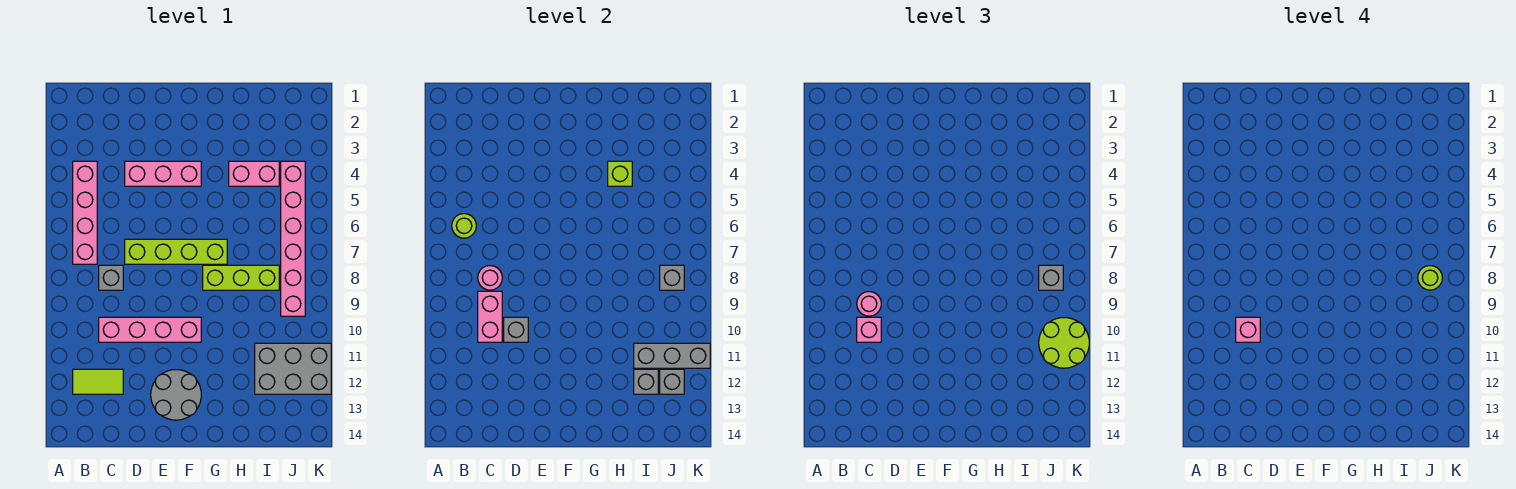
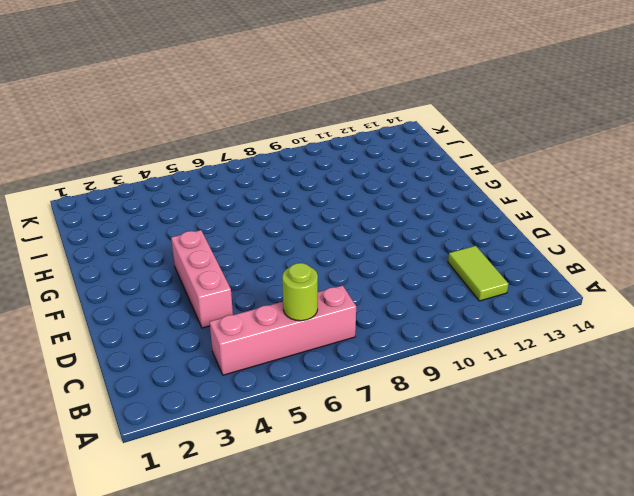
none -> grey brick C8 level 1
none -> pink brick C10:F10 level 1
none -> lime brick D7:G7 level 1

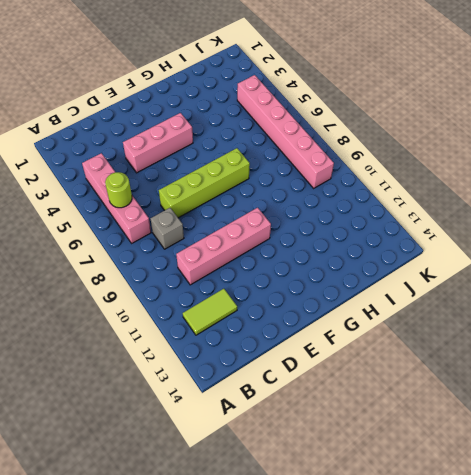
none -> grey round brick E12:F13 level 1
none -> lime brick G8:I8 level 1
none -> pink brick H4:I4 level 1

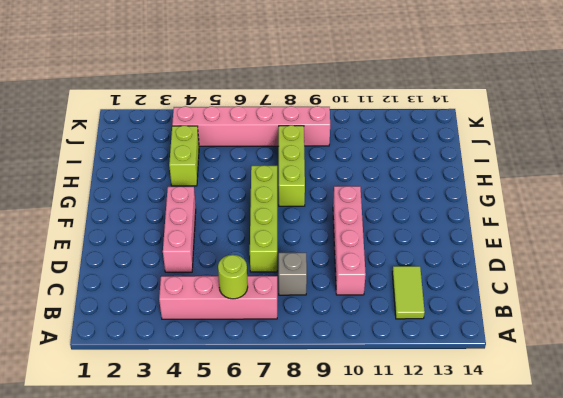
lime brick H4:I4 level 1 -> pink brick H4:I4 level 1
none -> grey round brick E12:F13 level 1
none -> grey brick I11:K12 level 1
none -> pink round brick C8 level 2

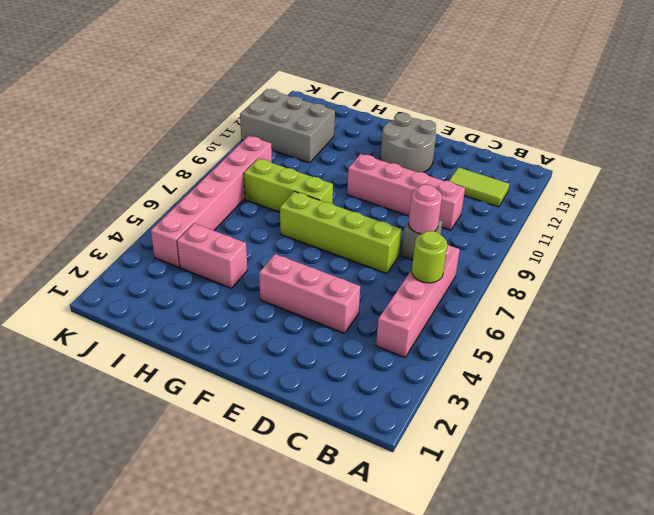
none -> pink brick C9:C10 level 2
none -> grey brick D10 level 2
none -> lime brick H4 level 2

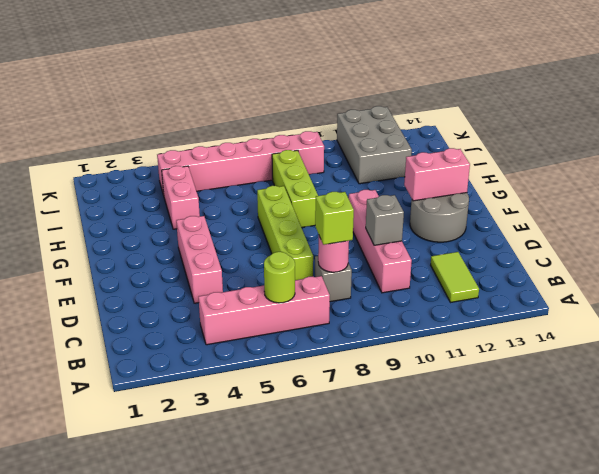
lime brick C8 level 3 -> lime brick H4 level 2
pink brick F12:F13 level 2 -> pink brick C9:C10 level 2
none -> grey brick I11:K11 level 2
none -> grey brick I12 level 2
none -> grey brick J8 level 2

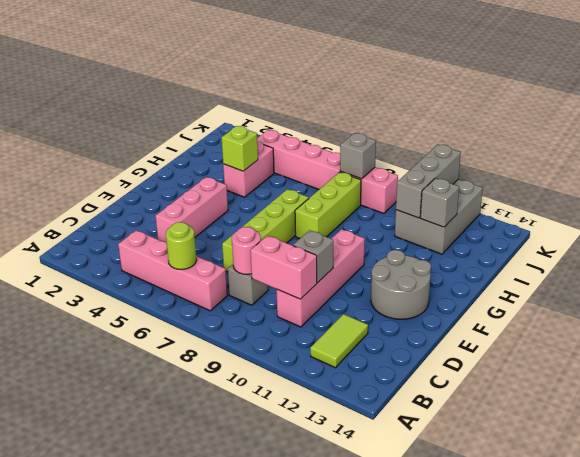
none -> grey brick J12 level 2
none -> pink round brick C9 level 3
none -> pink brick C10 level 3

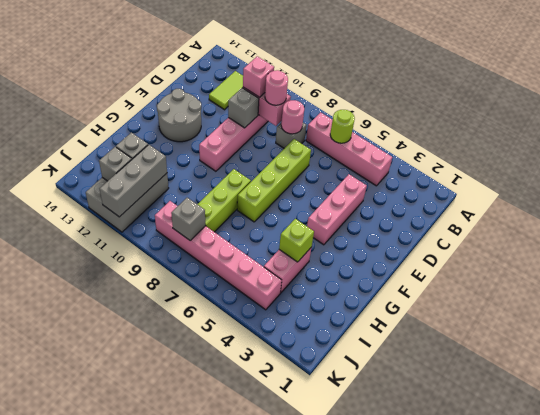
none -> grey brick J8 level 3
none -> lime round brick J10:K11 level 3
none -> pink brick C10 level 4

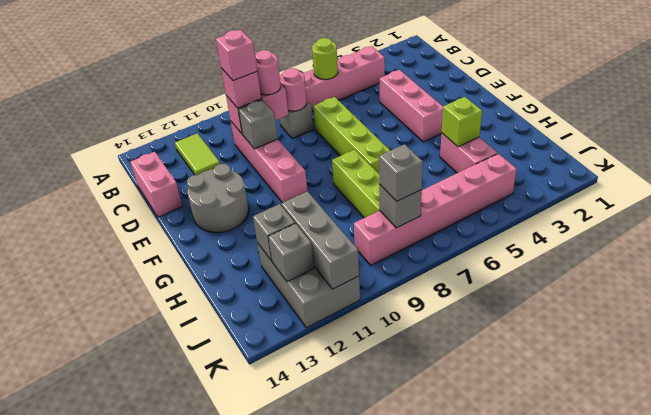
pink brick C14:D14 level 1 -> none
none -> lime round brick J10:K11 level 3
none -> lime round brick J8 level 4

